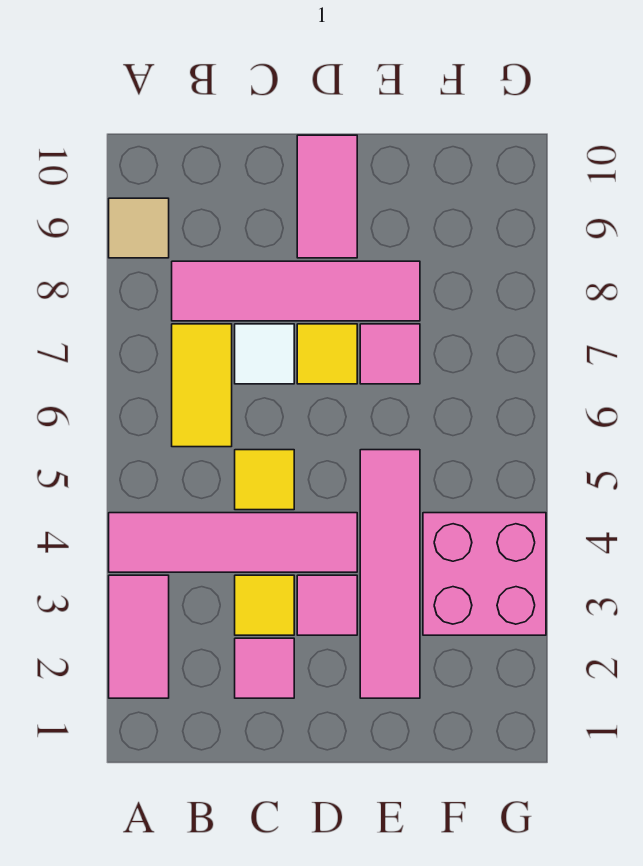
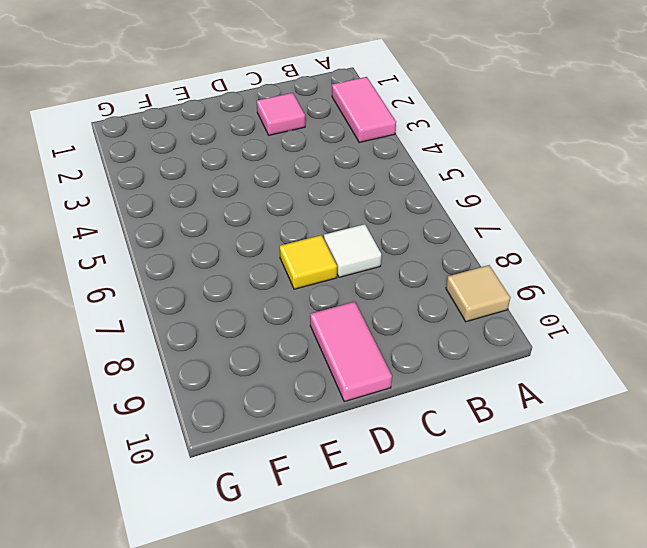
none -> pink tile A4:D4 level 1
none -> yellow tile B6:B7 level 1
none -> pink tile B8:E8 level 1

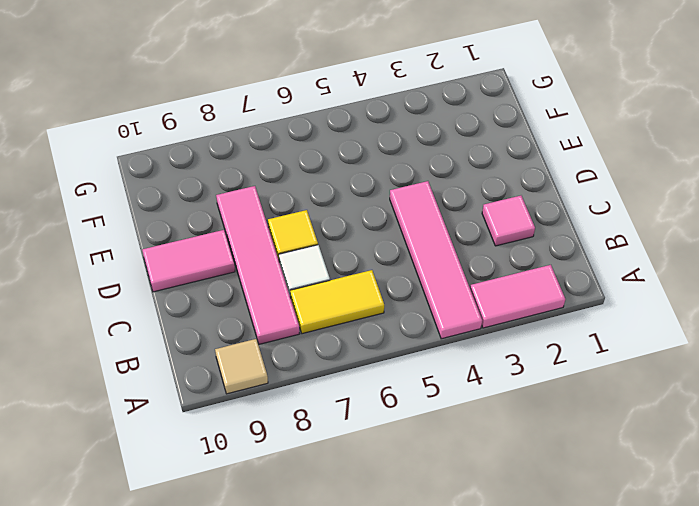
none -> yellow tile C3 level 1
none -> yellow tile C5 level 1
none -> pink tile D3 level 1

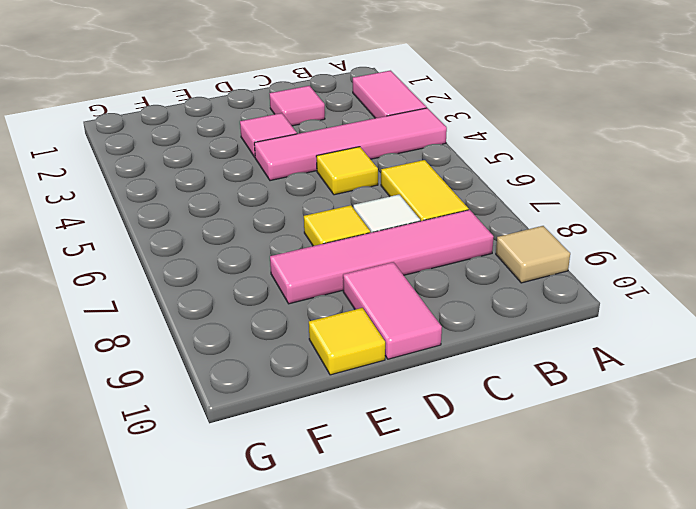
yellow tile E10 level 1 -> yellow tile C3 level 1
none -> pink tile E2:E5 level 1
none -> pink tile E7 level 1
none -> pink brick F3:G4 level 1

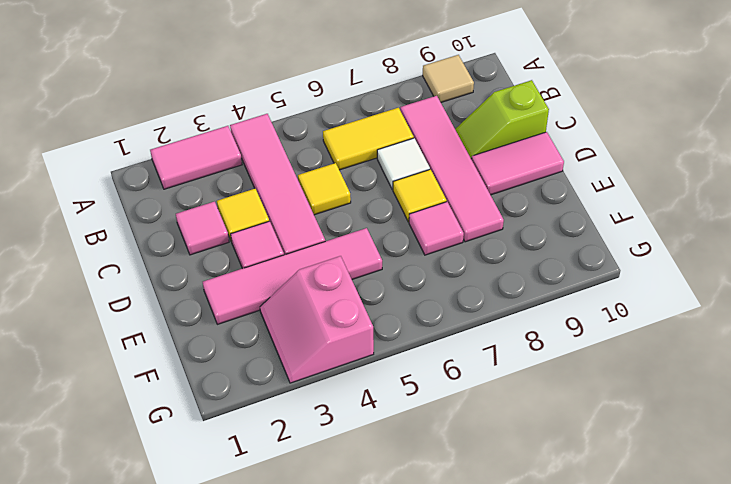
lime slope C9:C10 level 1 top 10 -> none
pink slope F3:G4 level 1 top 4 -> pink brick F3:G4 level 1

